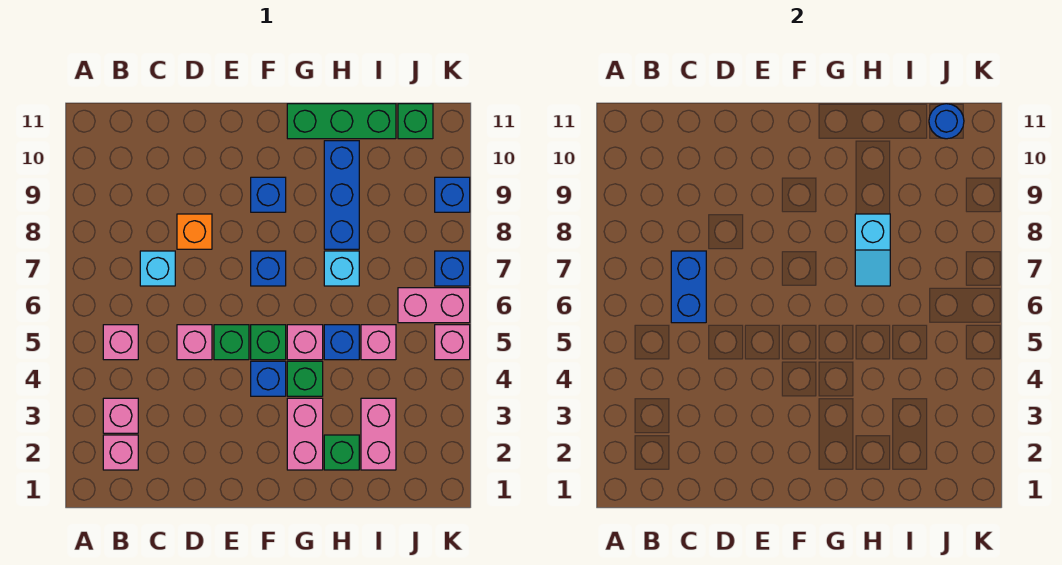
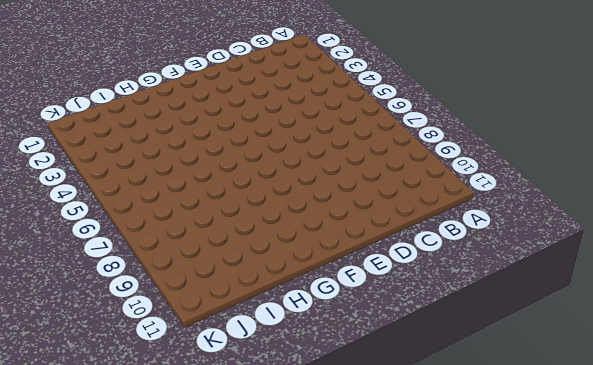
none -> pink brick B2 level 1
none -> pink brick B3 level 1
none -> pink brick B5 level 1

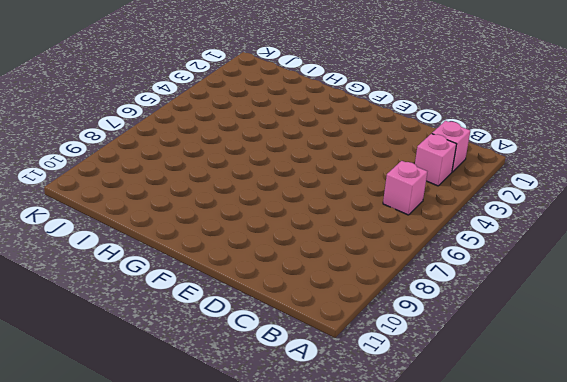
none -> cyan brick C7 level 1
none -> pink brick D5 level 1
none -> orange brick D8 level 1

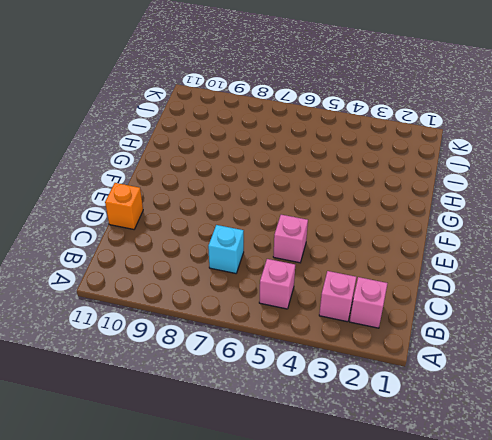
orange brick D11 level 1 -> orange brick D8 level 1
none -> green brick E5 level 1
none -> blue brick F4 level 1
none -> green brick F5 level 1

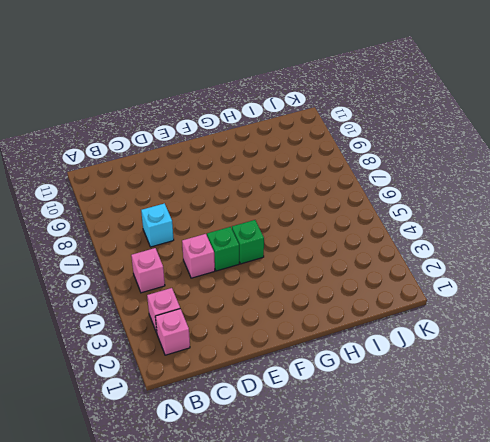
none -> orange brick D8 level 1
none -> blue brick F4 level 1
none -> blue brick F7 level 1

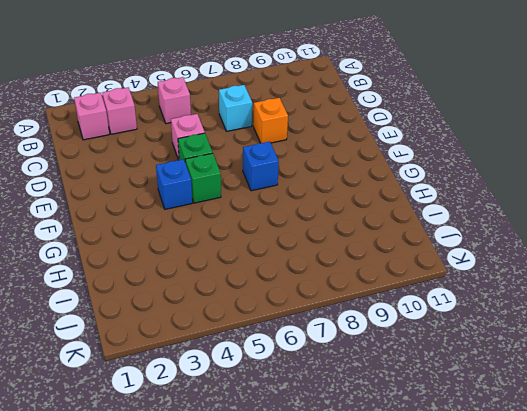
none -> blue brick F9 level 1
none -> pink brick G2:G3 level 1
none -> green brick G4 level 1

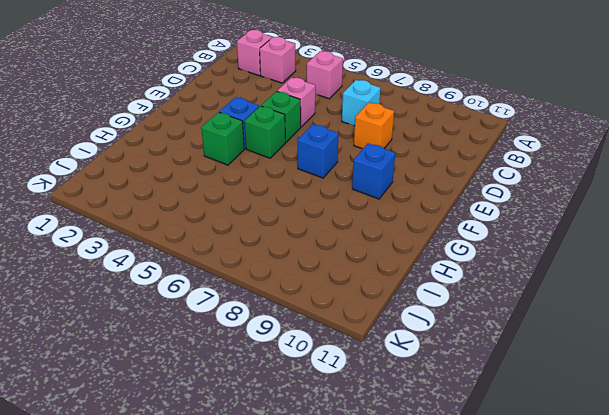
none -> pink brick G2:G3 level 1
none -> pink brick G5 level 1
none -> green brick G11:I11 level 1

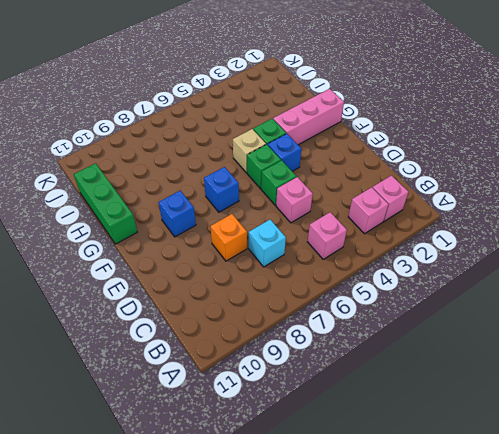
pink brick G1:G3 level 1 -> pink brick G2:G3 level 1
tan brick G5 level 1 -> pink brick G5 level 1
none -> green brick H2 level 1
none -> blue brick H5 level 1
none -> cyan brick H7 level 1

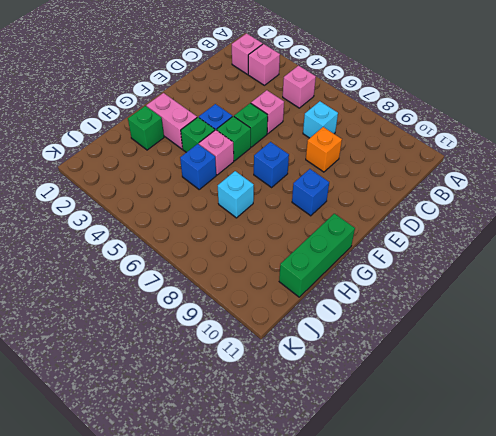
none -> blue brick H8:H10 level 1
none -> pink brick I2:I3 level 1
none -> pink brick I5 level 1

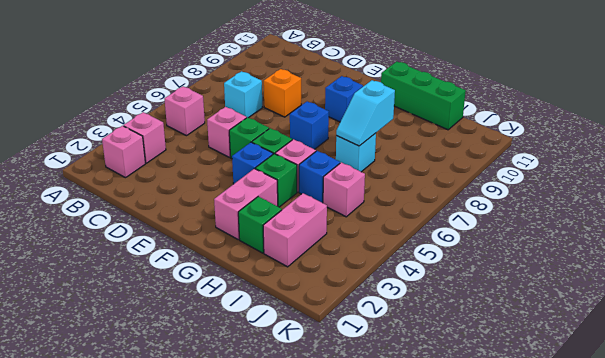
none -> blue brick H8:H10 level 1
none -> pink brick J6:K6 level 1
none -> green brick J11 level 1

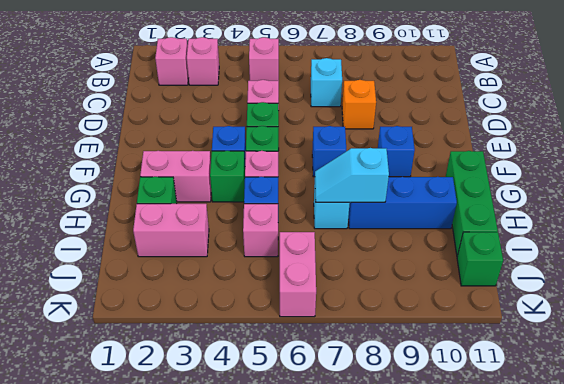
none -> pink brick K5 level 1
none -> blue brick K7 level 1
none -> blue brick K9 level 1

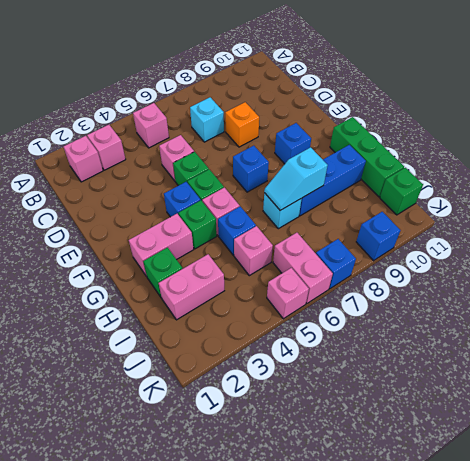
none -> blue brick C6:C7 level 2
none -> blue round brick J11 level 2

